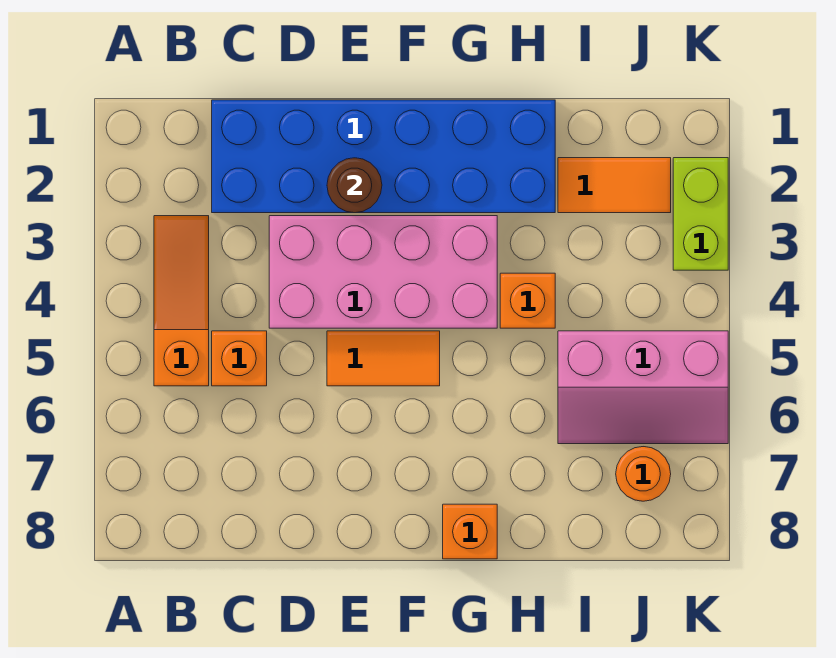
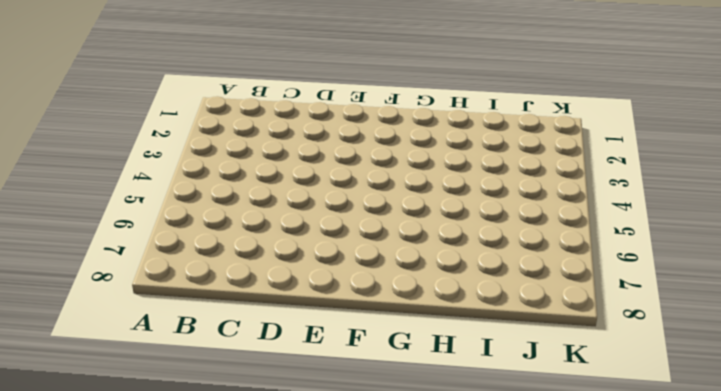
none -> orange slope B3:B5 level 1 top 5
none -> blue brick C1:H2 level 1
none -> orange brick C5 level 1

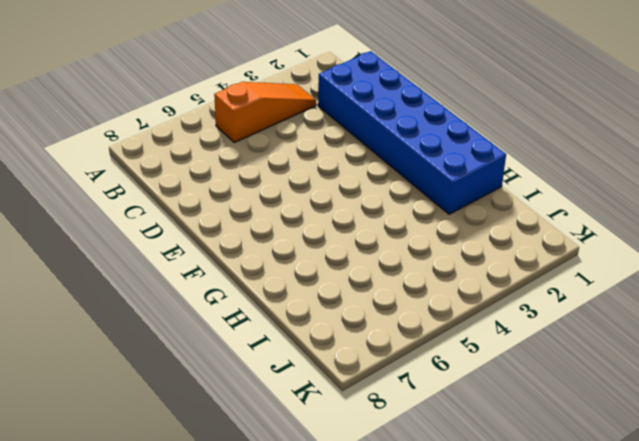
none -> orange brick C5 level 1
none -> pink brick D3:G4 level 1
none -> orange tile E5:F5 level 1

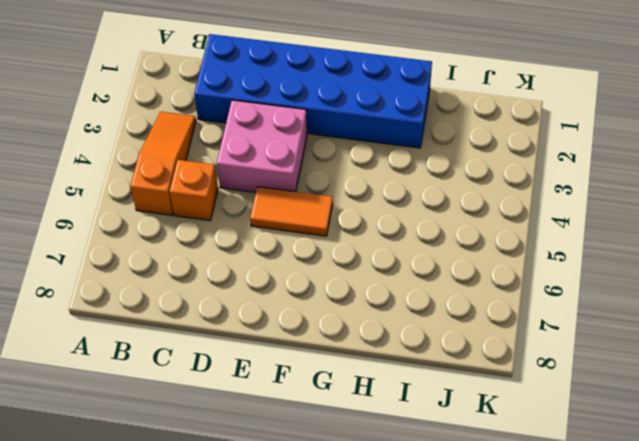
pink brick D3:E4 level 1 -> pink brick D3:G4 level 1
none -> orange brick G8 level 1
none -> orange brick H4 level 1
none -> orange tile I2:J2 level 1

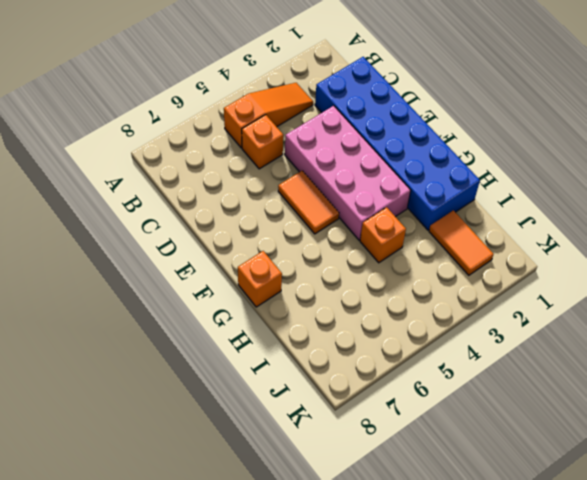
none -> pink slope I5:K6 level 1 top 5
none -> orange round brick J7 level 1
none -> lime brick K2:K3 level 1

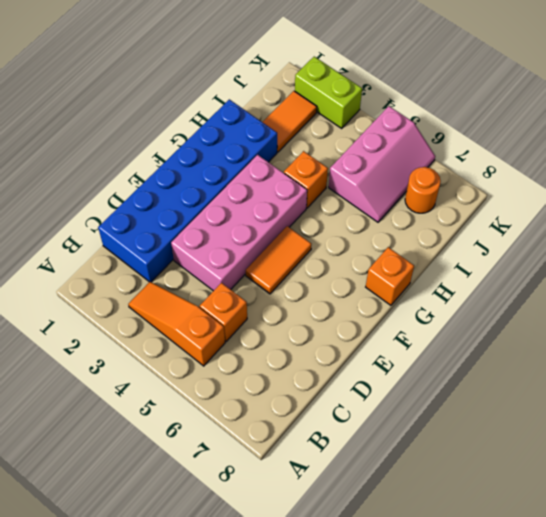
none -> brown round brick E2 level 2

